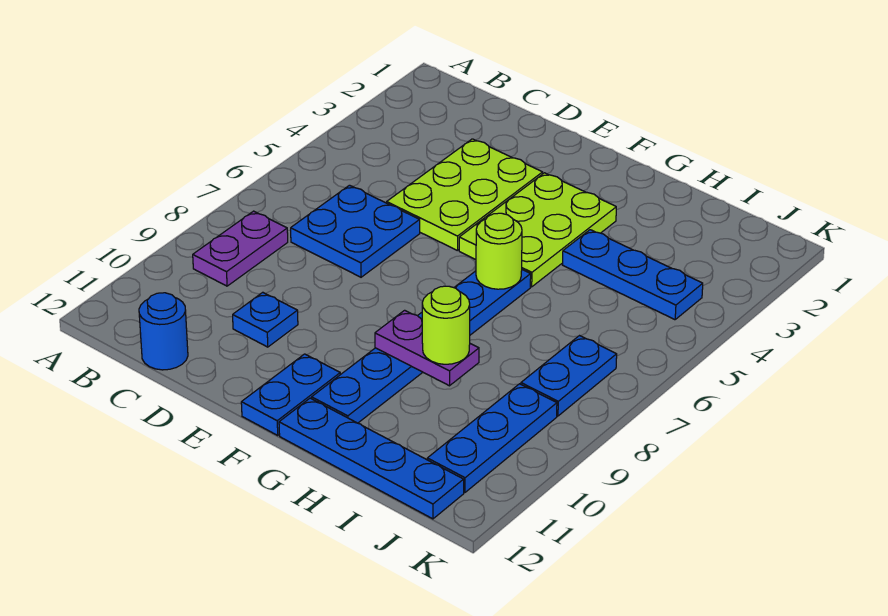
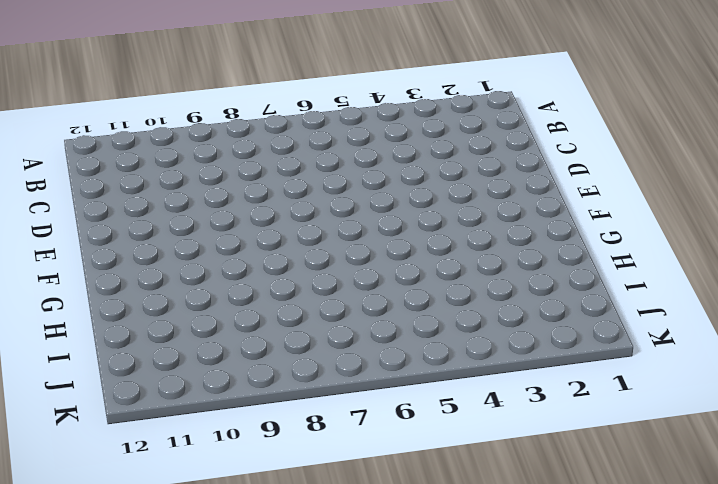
none -> purple plate B8:B9 level 1
none -> blue plate C6:D7 level 1
none -> blue round brick C12 level 1

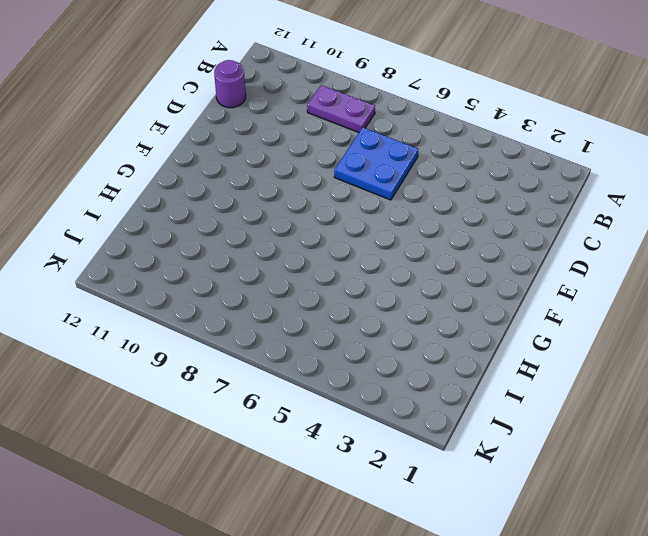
purple round brick C12 level 1 -> blue round brick C12 level 1
none -> lime plate D3:E5 level 1
none -> blue plate D10 level 1
none -> lime plate F3:G5 level 1

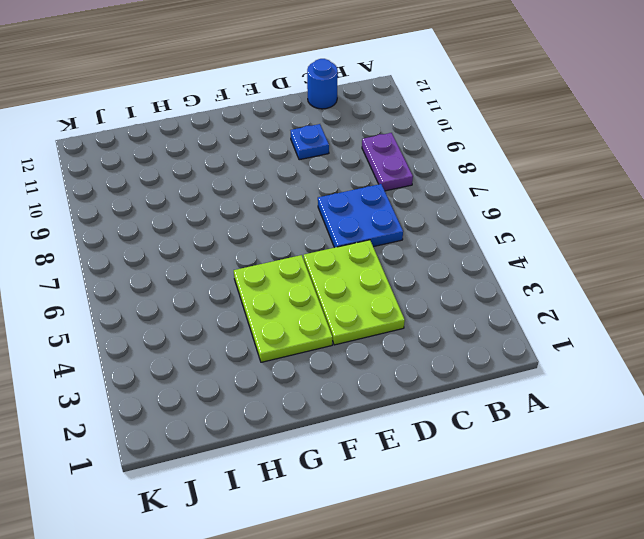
none -> blue plate F11:F12 level 1
none -> blue plate G6:G11 level 1
none -> blue plate G12:J12 level 1

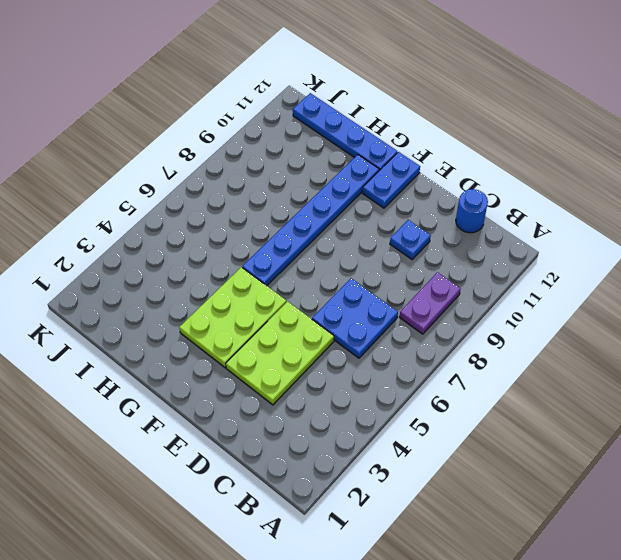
none -> blue plate H4:J4 level 1
none -> blue plate J7:J8 level 1
none -> blue plate J9:J11 level 1

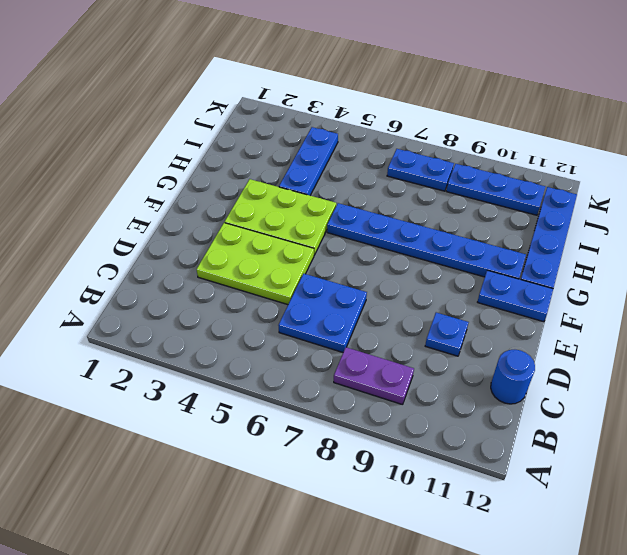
none -> lime round brick G6 level 2
none -> purple plate G9:H9 level 2
none -> lime round brick H9 level 3

